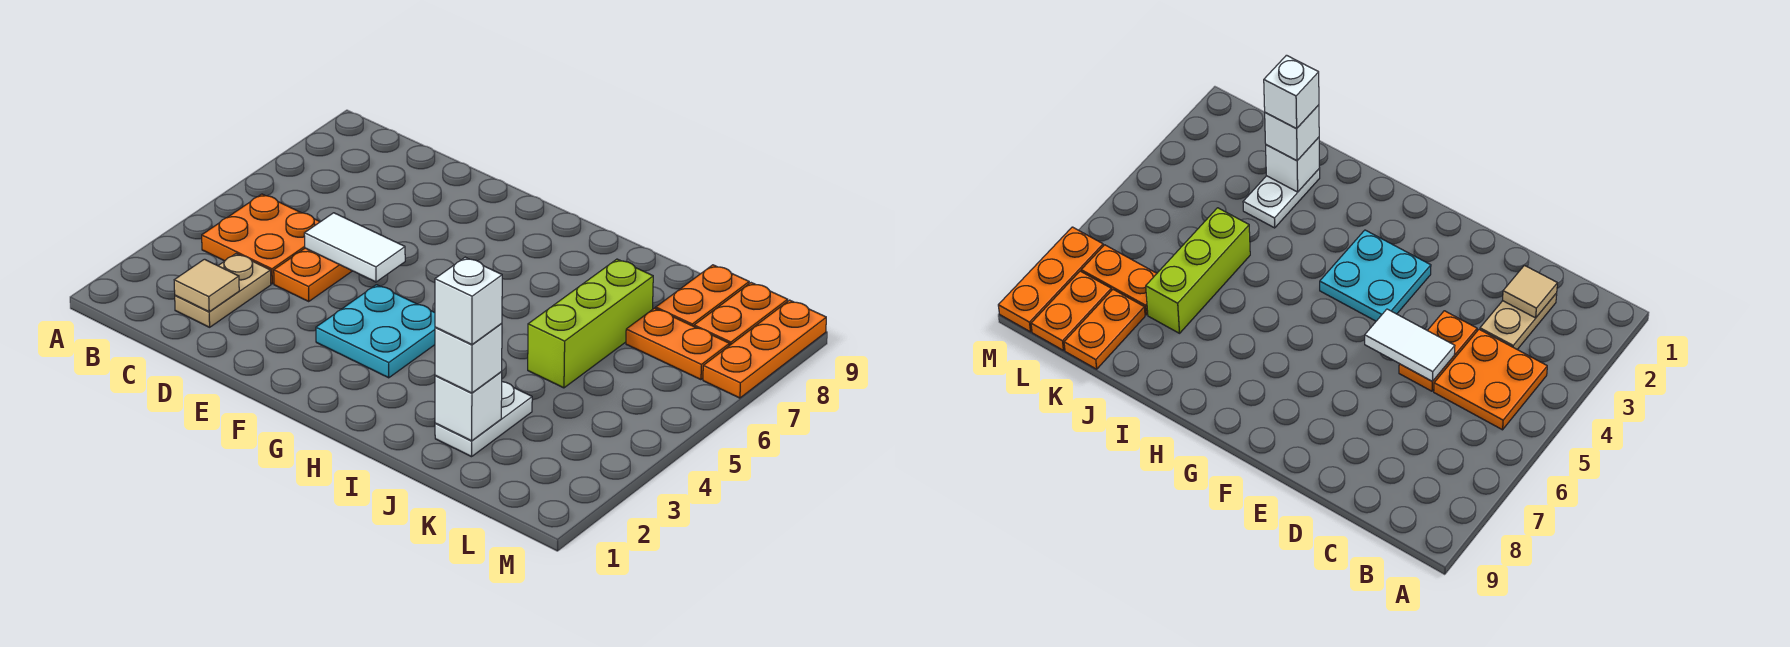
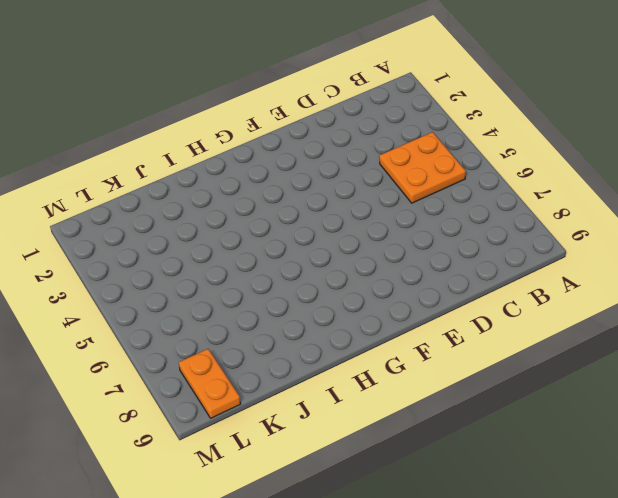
none -> tan plate C2:C3 level 1
none -> orange plate D4:D5 level 1
none -> cyan plate F3:G4 level 1

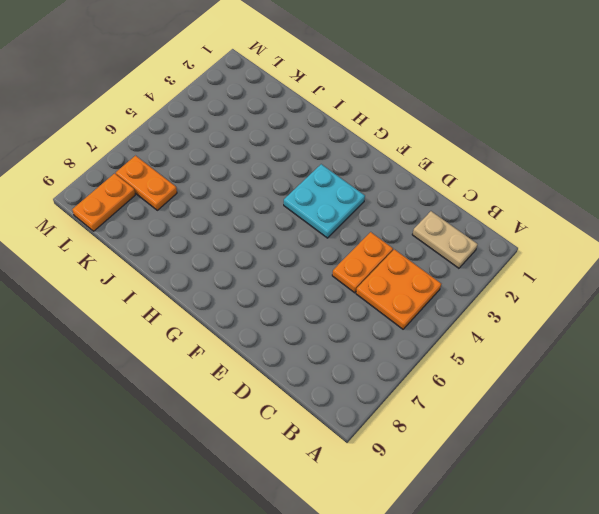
tan plate B2:C2 level 1 -> tan plate C2:C3 level 1
none -> white plate J2:J3 level 1
none -> lime brick J5:J7 level 1
none -> orange plate K8:K9 level 1

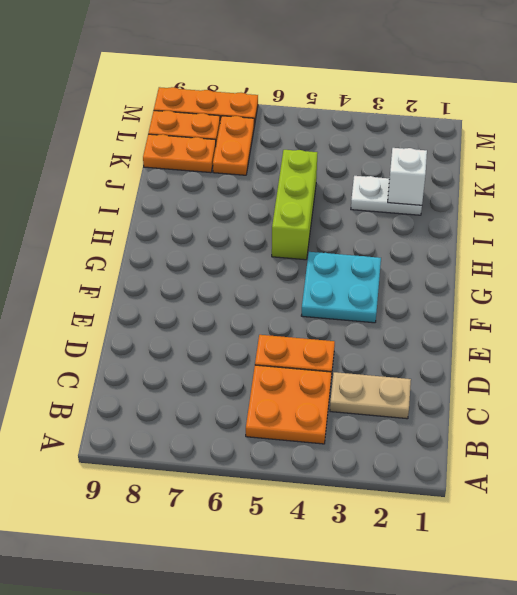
lime brick H5:J5 level 1 -> lime brick J5:J7 level 1
none -> tan tile C2 level 2
none -> white tile D5:E5 level 2
none -> white brick J2 level 3

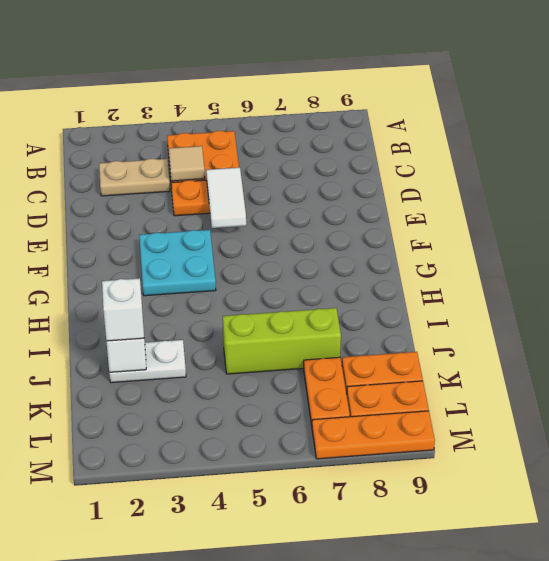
tan tile C4 level 2 -> tan tile C2 level 2
none -> white brick J2 level 4

